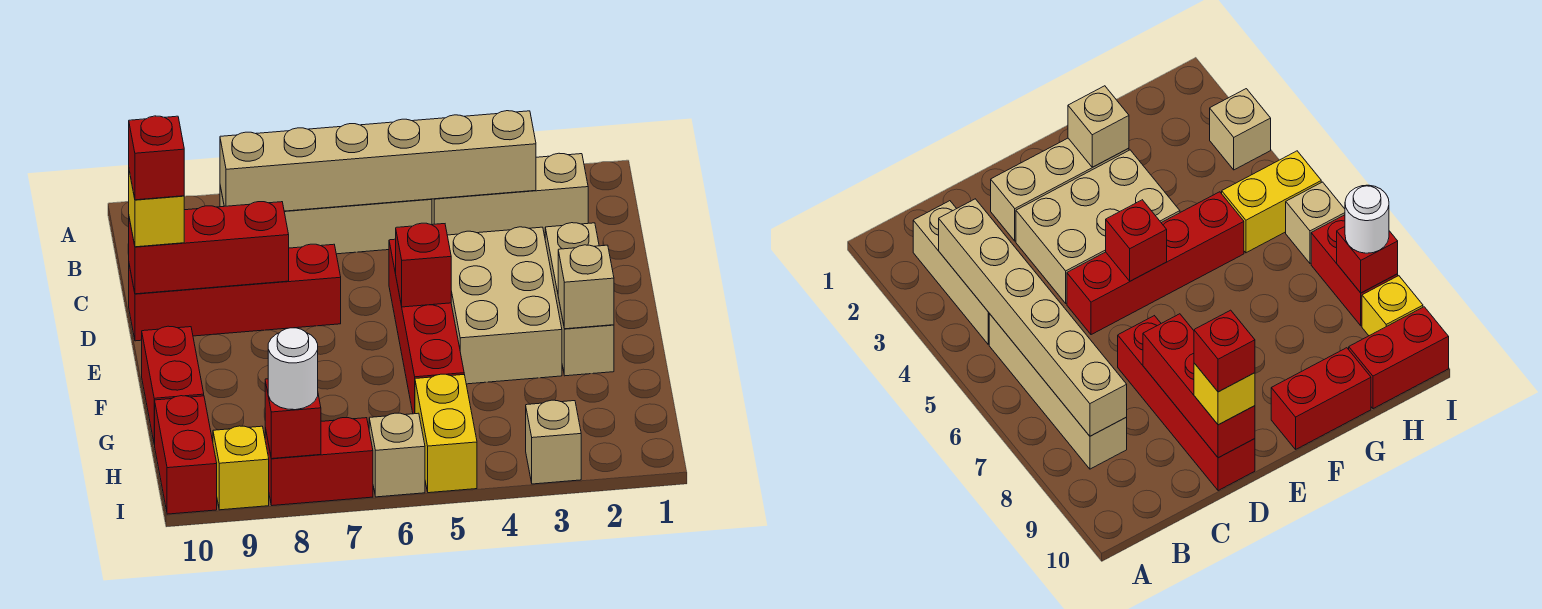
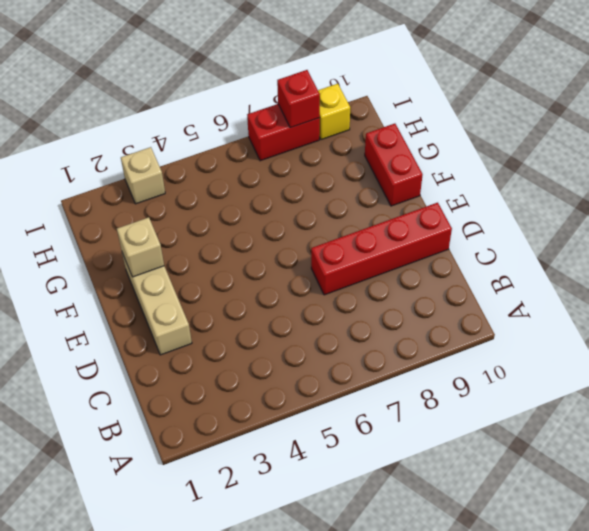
none -> tan brick B2:B4 level 1
none -> tan brick B5:B8 level 1
none -> tan brick D3:F4 level 1

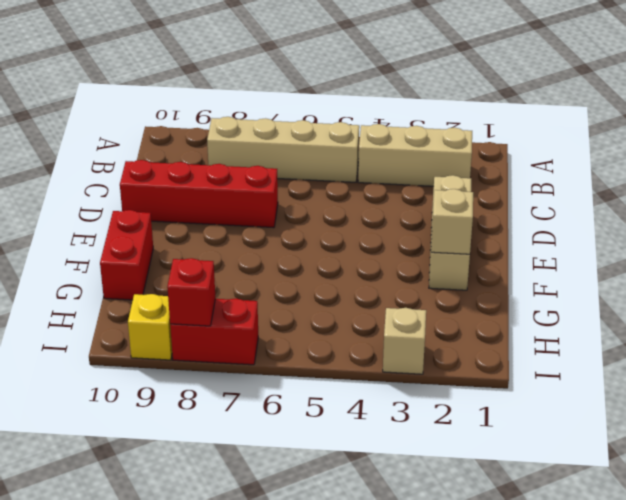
none -> tan brick D3:F4 level 1
none -> red brick D5:G5 level 1
none -> yellow brick H5:I5 level 1

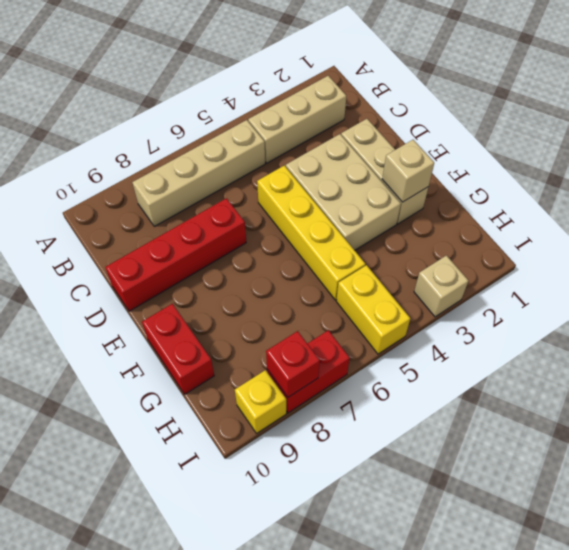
yellow brick D5:G5 level 1 -> red brick D5:G5 level 1
none -> red brick H10:I10 level 1
none -> tan brick I6 level 1
none -> tan brick B3:B8 level 2

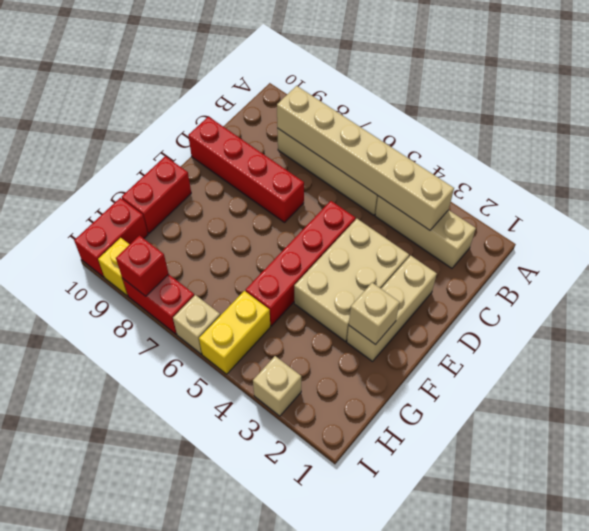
none -> red brick D8:D10 level 2
none -> red brick E5 level 2
none -> yellow brick D10 level 3

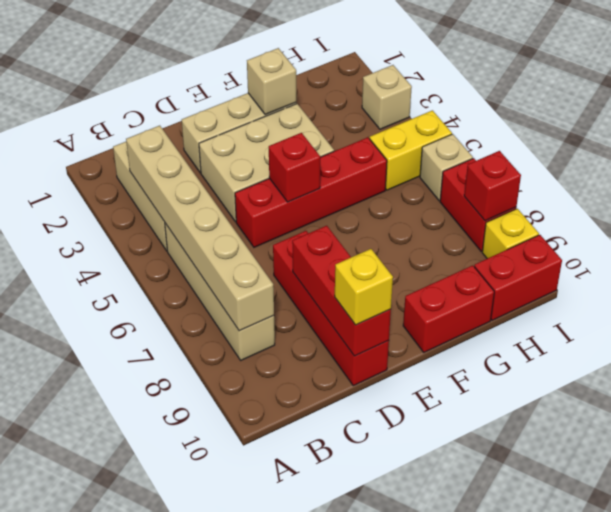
none -> white round brick I8 level 3
none -> red brick D10 level 4

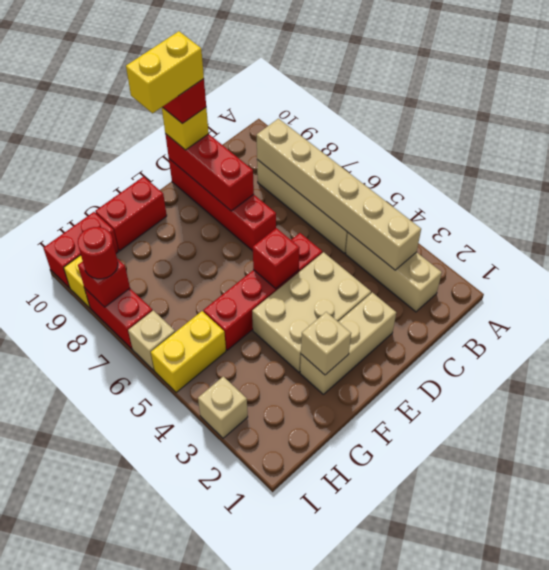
yellow brick D10:E10 level 5 -> none
red round brick I8 level 3 -> white round brick I8 level 3

